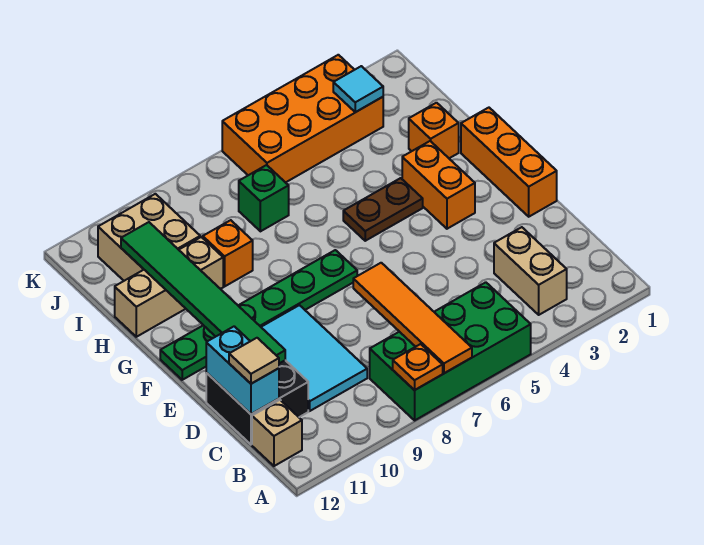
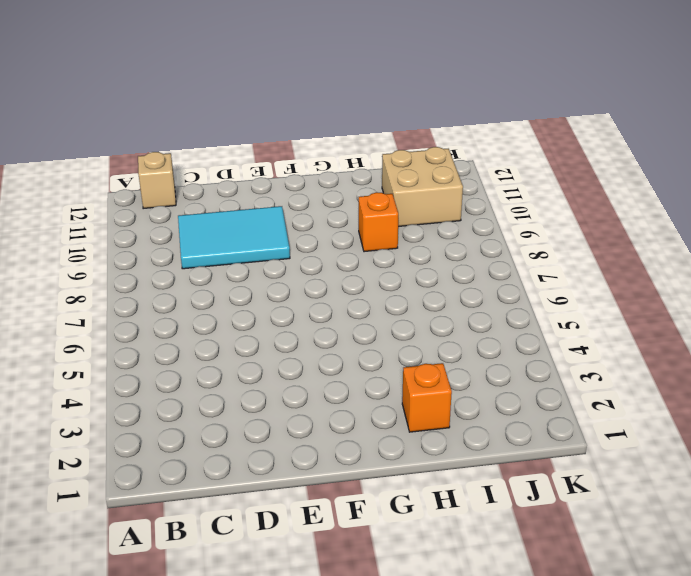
none -> green brick A5:B8 level 1
none -> tan brick B3:C3 level 1
none -> black brick C11:D12 level 1

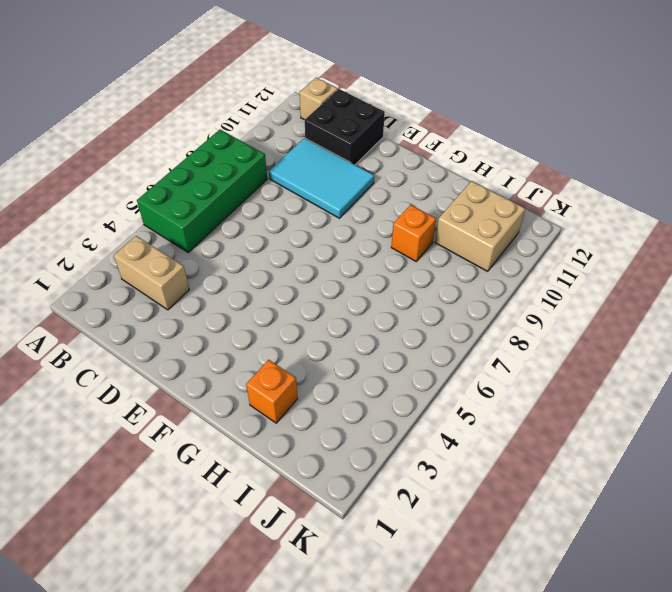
none -> orange brick E1:G1 level 1
none -> orange brick F3:G3 level 1
none -> green plate F7:F12 level 1

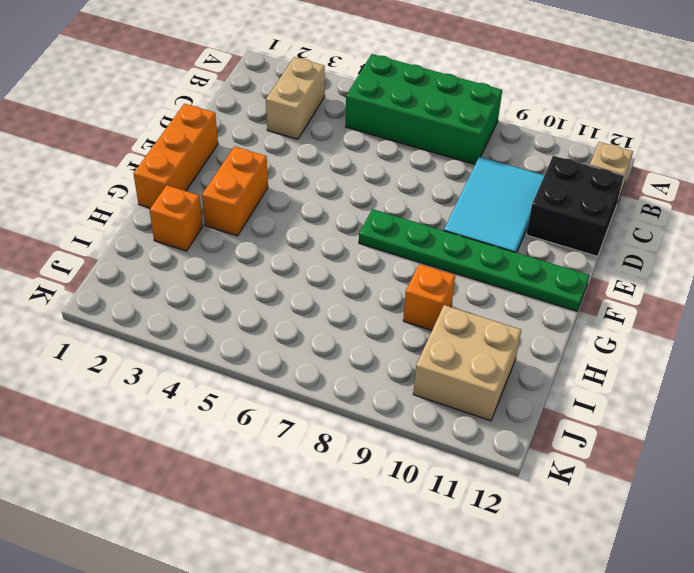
none -> brown plate G4:G5 level 1
none -> tan brick H10:H12 level 1
none -> green brick I7 level 1

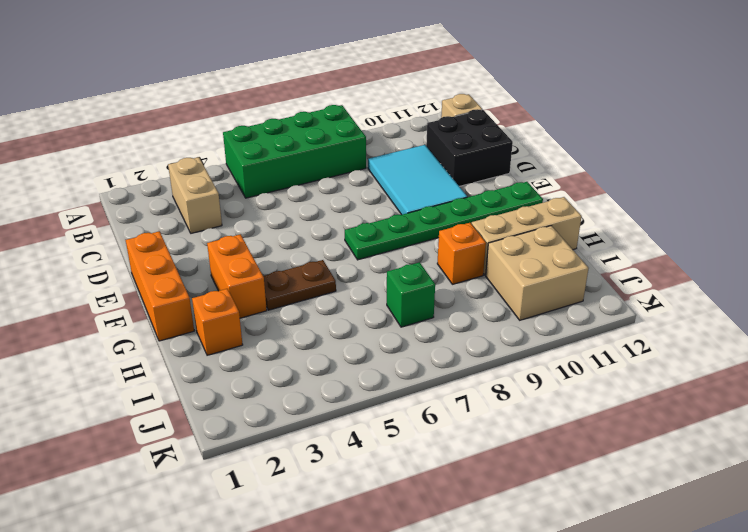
none -> orange brick J3:K6 level 1
none -> orange tile A7:D7 level 2
none -> orange plate A8 level 2

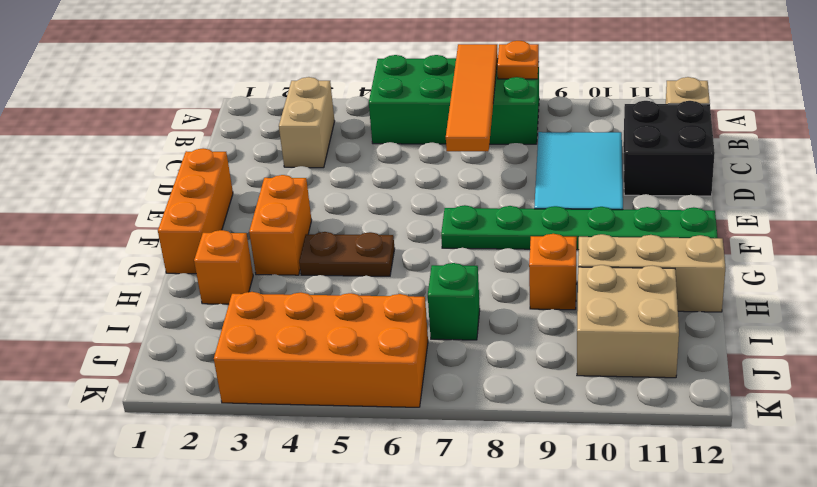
none -> cyan brick C12:D12 level 2
none -> green tile D11:I11 level 2
none -> cyan tile J3 level 2

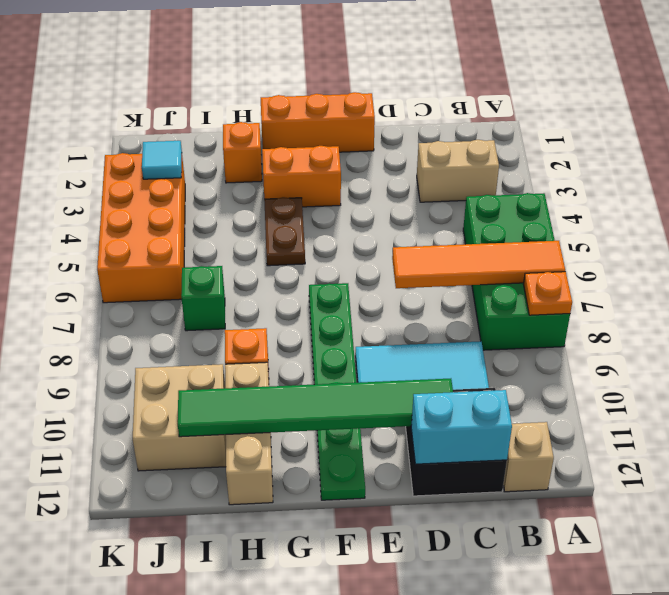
none -> tan tile C12 level 3

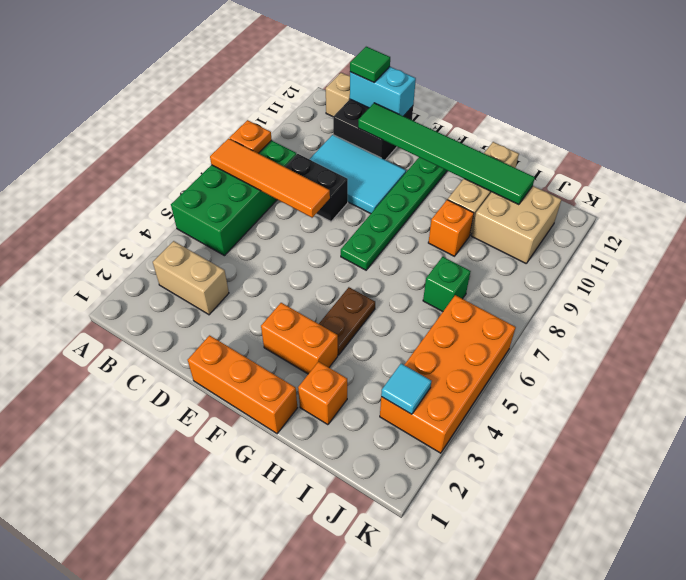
black brick C8:D8 level 1 -> none
green tile C12 level 3 -> tan tile C12 level 3

